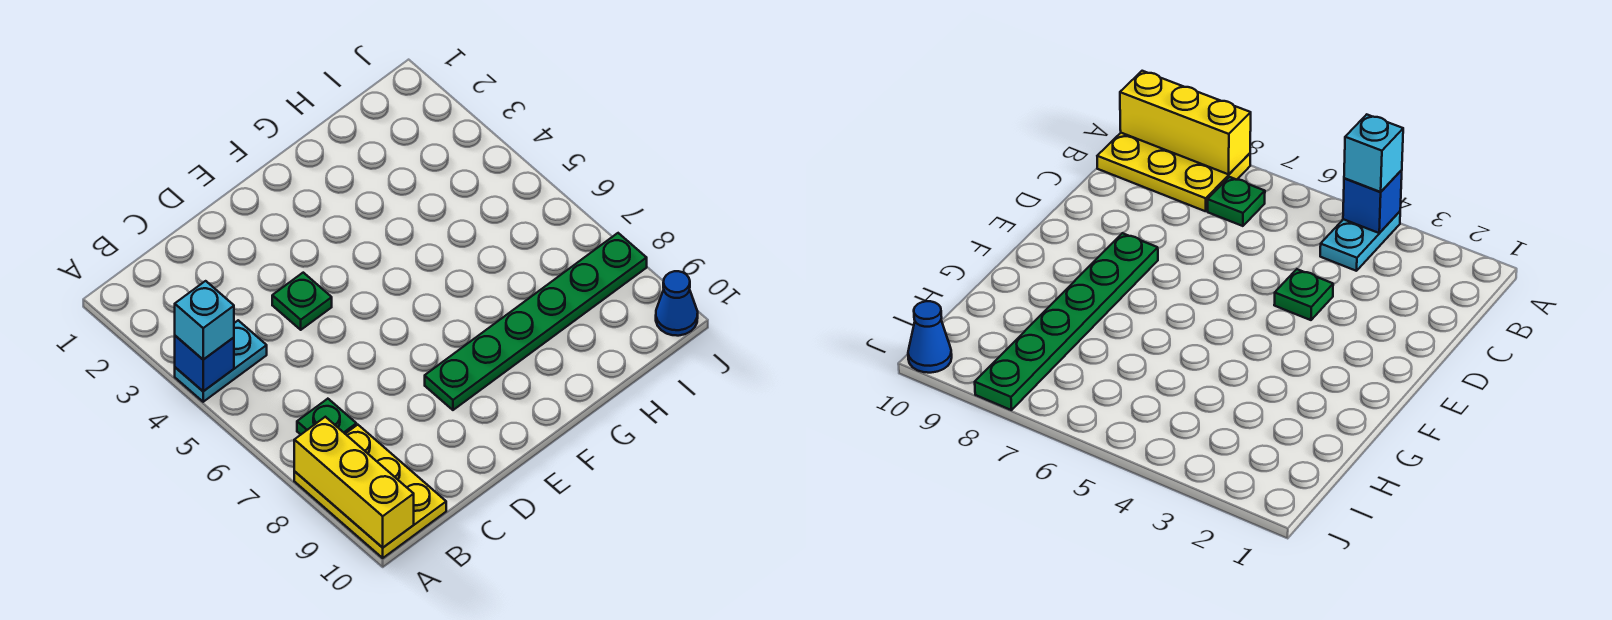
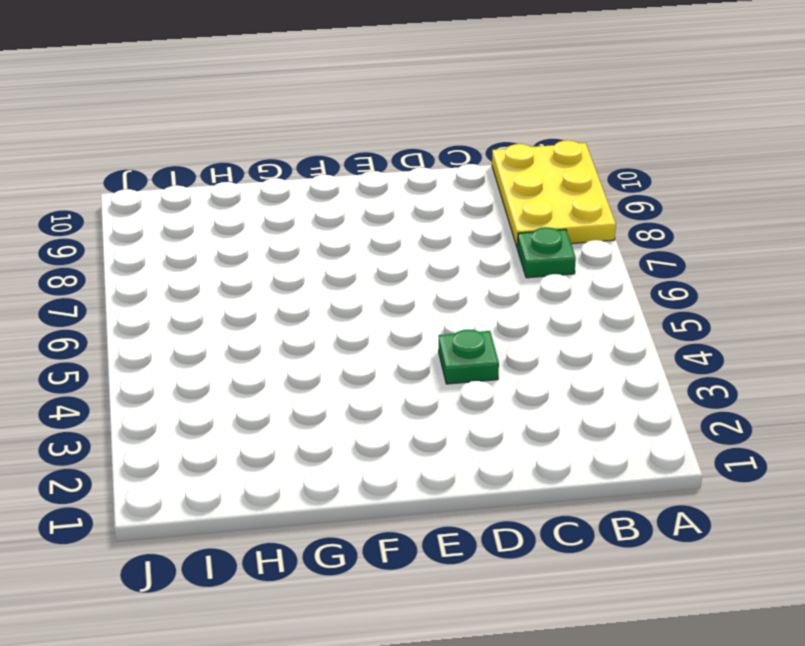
none -> cyan plate A4:B4 level 1
none -> green plate E8:J8 level 1

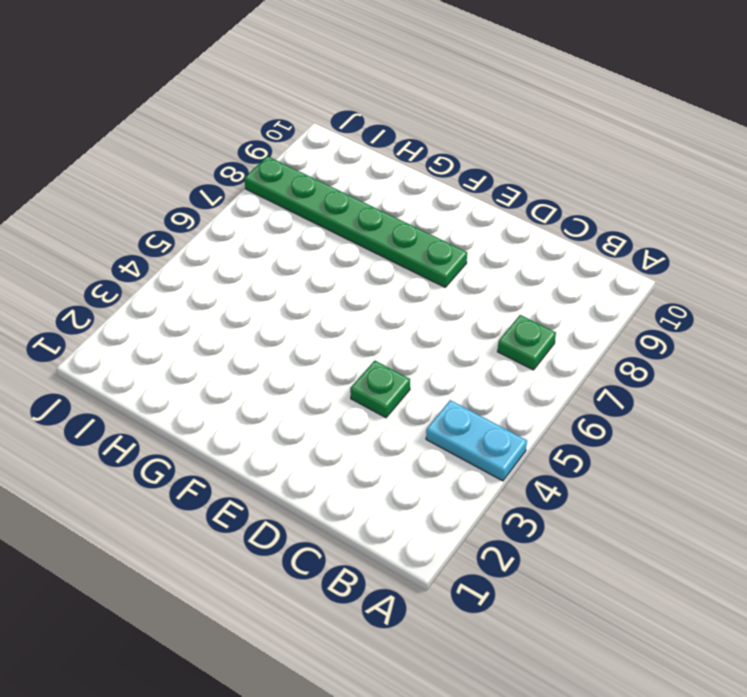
none -> yellow plate A8:B10 level 1
none -> blue cone J10 level 1

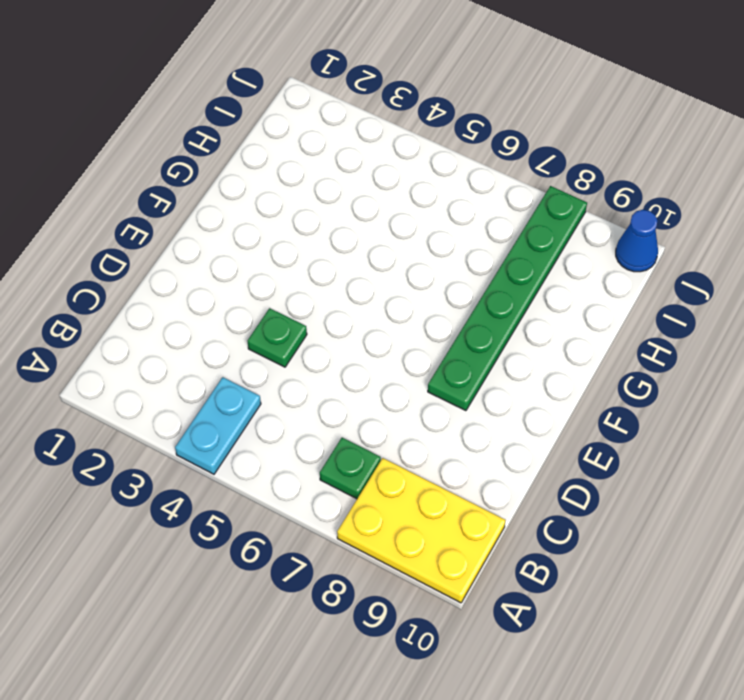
none -> blue brick A4 level 2
none -> yellow brick A8:A10 level 2

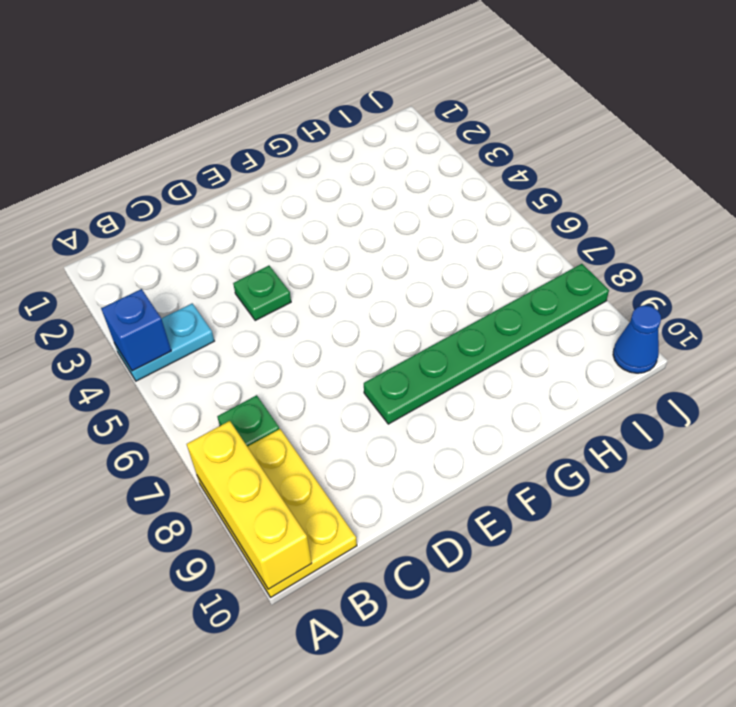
none -> cyan brick A4 level 3

